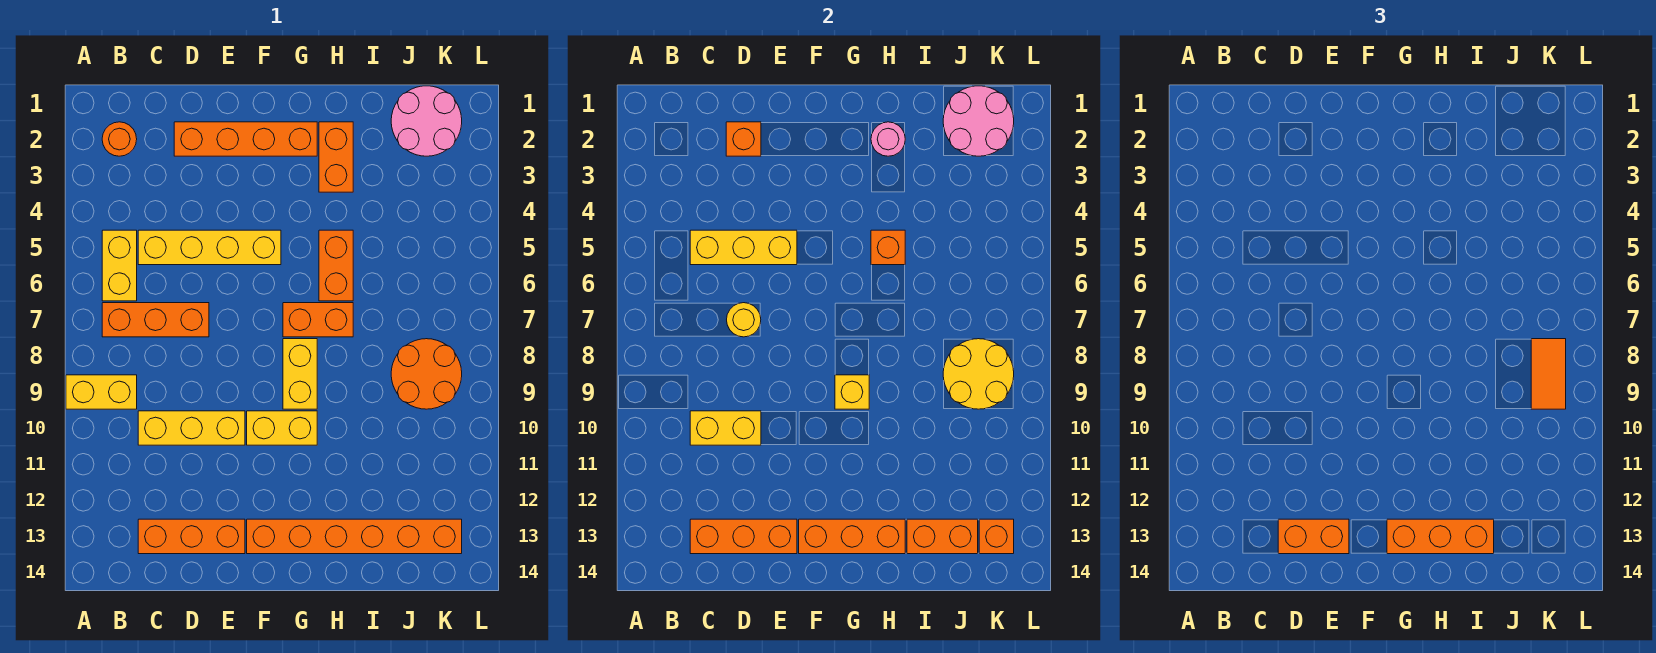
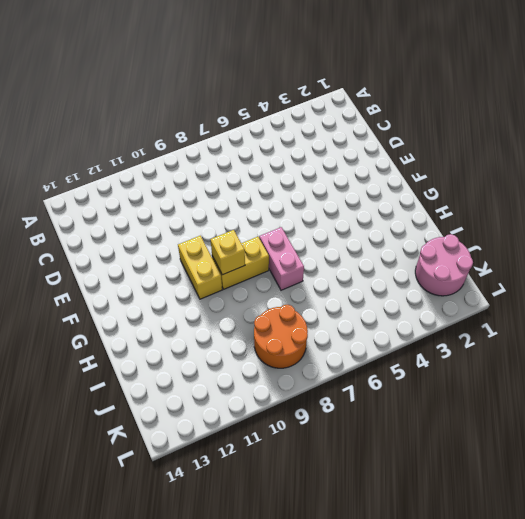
pink brick G7:H7 level 1 -> orange brick G7:H7 level 1
none -> yellow brick A9:B9 level 1
none -> orange round brick B2 level 1
none -> yellow brick B5:B6 level 1
none -> orange brick B7:D7 level 1

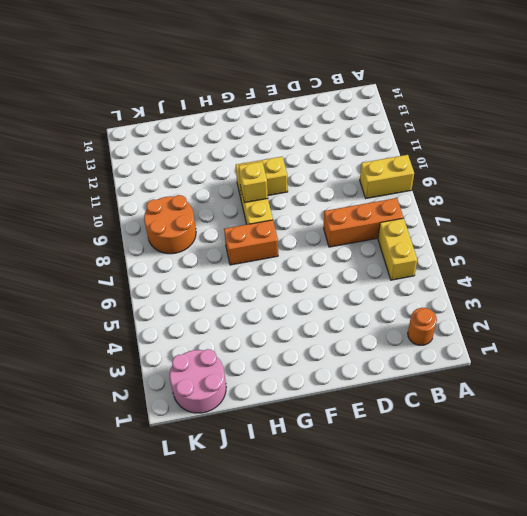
none -> yellow brick C5:F5 level 1
none -> yellow brick C10:E10 level 1
none -> orange brick C13:E13 level 1
none -> orange brick D2:G2 level 1

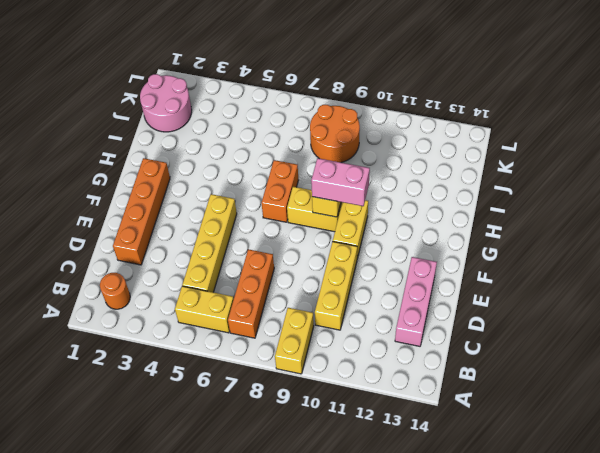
pink brick C13:E13 level 1 -> orange brick C13:E13 level 1
pink brick G9:G10 level 3 -> none
none -> orange brick F13:K13 level 1
none -> orange brick H2:H3 level 1
none -> orange brick H5:H6 level 1
none -> yellow brick C5:E5 level 2

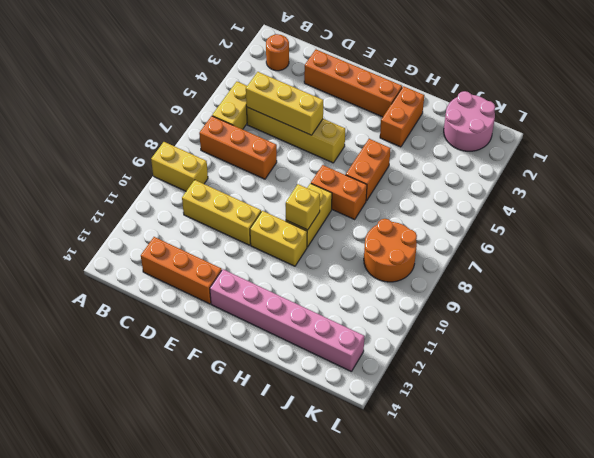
pink brick F13:K13 level 1 -> orange brick F13:K13 level 1
none -> yellow brick C10:D10 level 2
none -> orange brick C13:E13 level 2
none -> orange brick D2 level 2
none -> yellow round brick D7 level 2

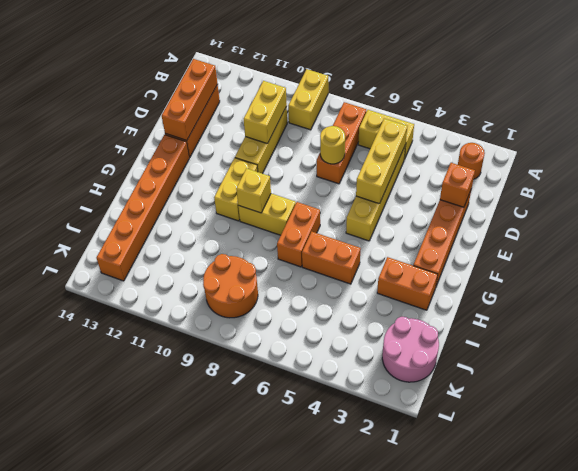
none -> orange brick F13:H13 level 2
none -> pink round brick H2 level 2
none -> orange brick H5 level 2
none -> orange brick I13:J13 level 2

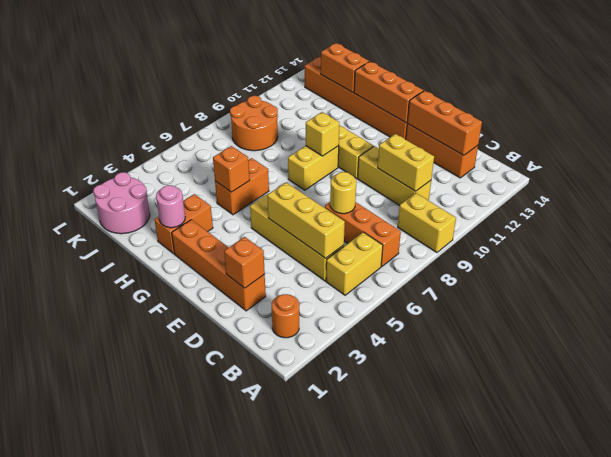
none -> orange brick G7:H7 level 1
none -> pink round brick J1:K2 level 2
none -> yellow round brick J8:K9 level 2
none -> orange brick K13 level 2

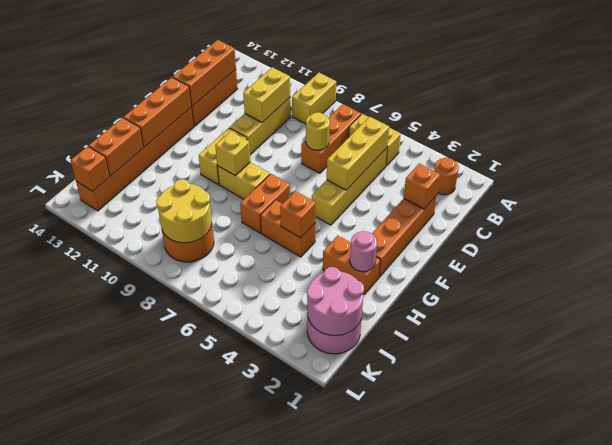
none -> orange brick D13:E13 level 3
none -> orange brick G13:I13 level 3
none -> orange tile K8:K9 level 3

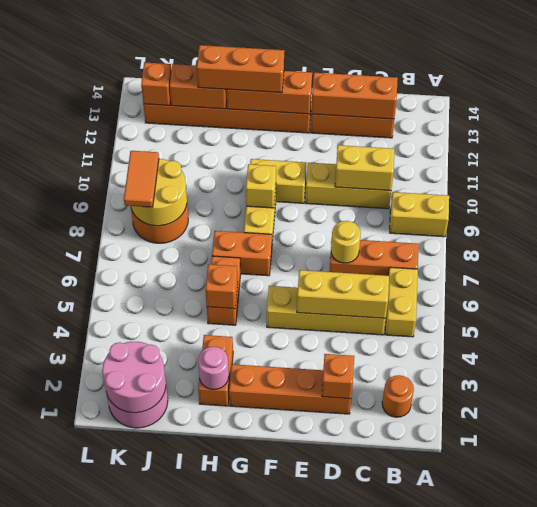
none -> orange brick D13:E13 level 3

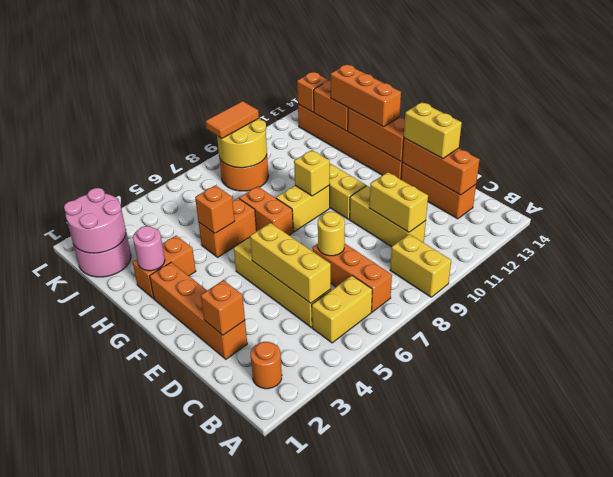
yellow brick D13:E13 level 3 -> orange brick D13:E13 level 3

